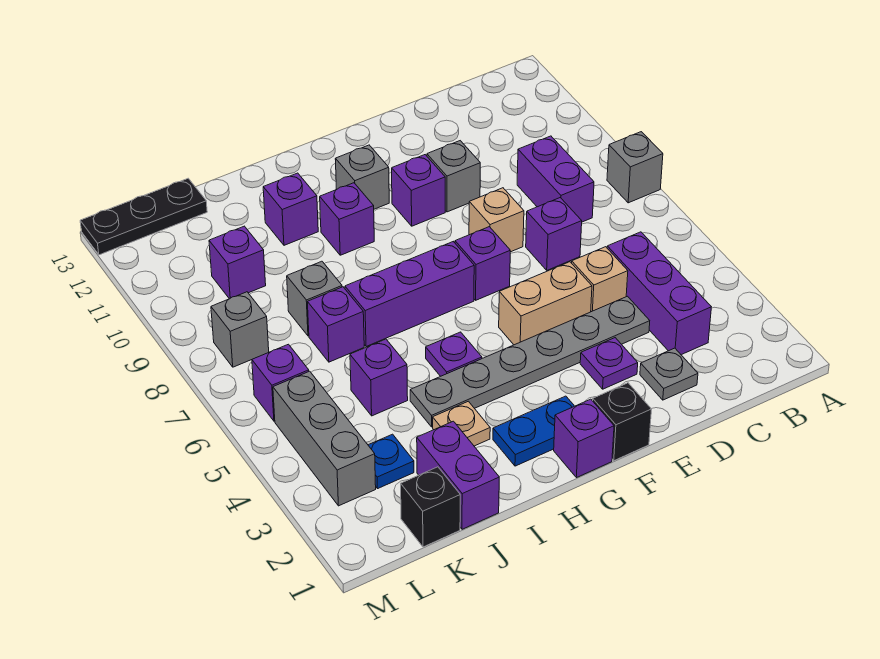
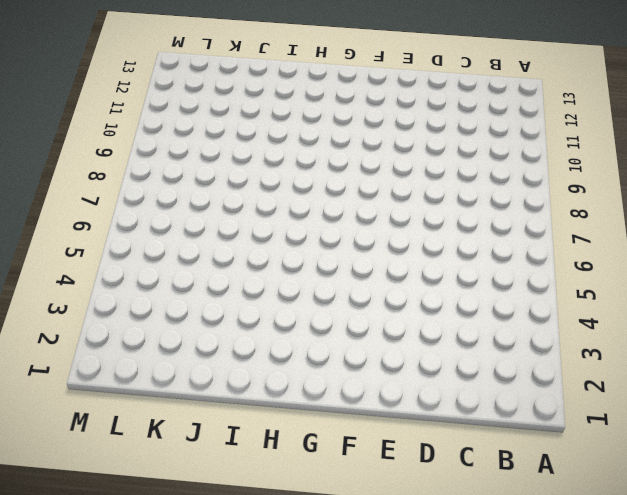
none -> grey brick A8 level 1
none -> purple brick C3:C5 level 1
none -> purple brick C8:C9 level 1
none -> grey plate D2 level 1

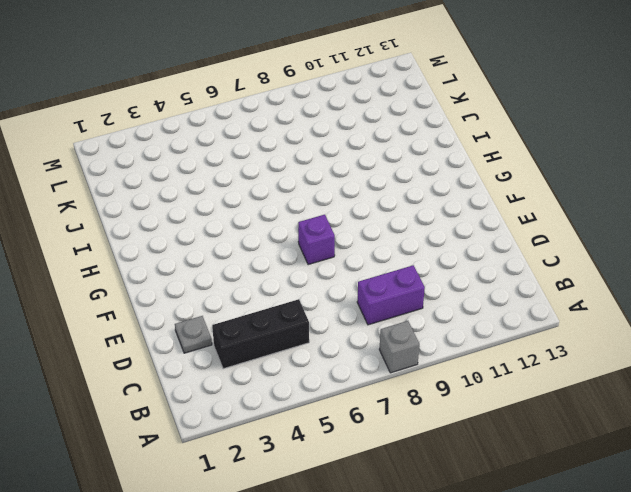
black brick C3:C5 level 1 -> purple brick C3:C5 level 1
none -> grey plate D4:I4 level 1
none -> tan brick D5 level 1
none -> purple brick D7 level 1
none -> purple plate E3 level 1

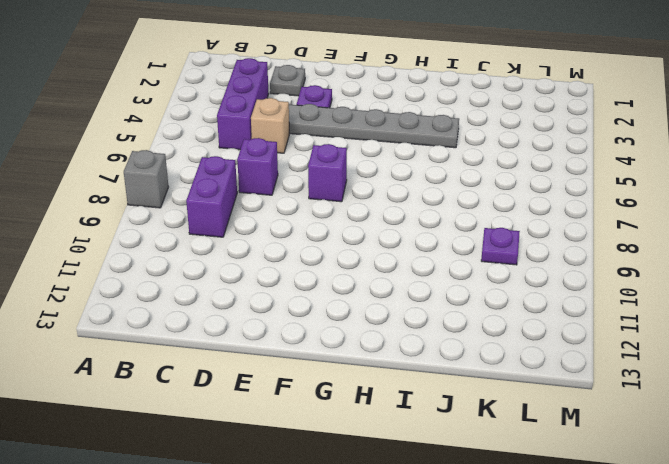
purple plate K9 level 1 -> purple plate H5 level 1
none -> tan brick E5:F5 level 1
none -> tan brick E8 level 1
none -> grey brick E10 level 1
none -> black brick F1 level 1

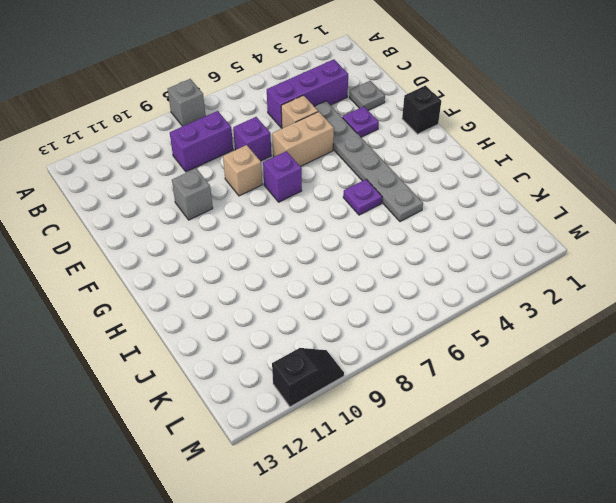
tan brick E5:E6 level 1 -> tan brick E5:F5 level 1
black slope M10:M11 level 1 top 11 -> none
none -> purple brick F10 level 1
none -> purple brick G1 level 1
none -> blue plate G2:H2 level 1
none -> purple brick G7:I7 level 1

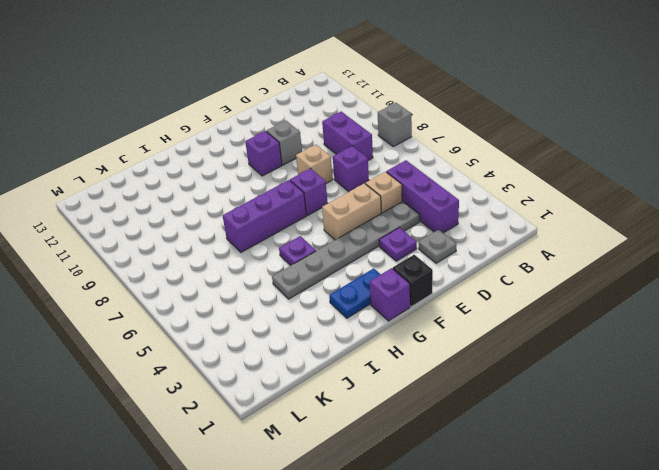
none -> grey brick G11 level 1
none -> purple brick H10 level 1
none -> tan plate I3 level 1
none -> purple brick I11 level 1

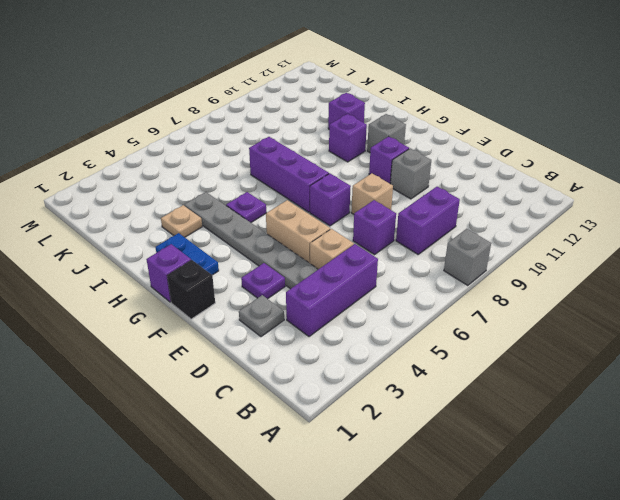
none -> purple brick J1:J2 level 1
none -> purple brick J5 level 1
none -> purple brick J7 level 1
none -> grey brick J8 level 1

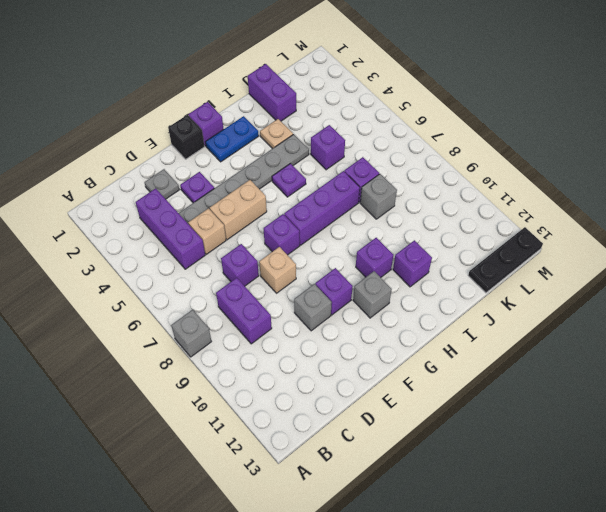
none -> black brick K1 level 1
none -> blue plate K3 level 1
none -> purple brick K10 level 1
none -> grey brick L3:L5 level 1

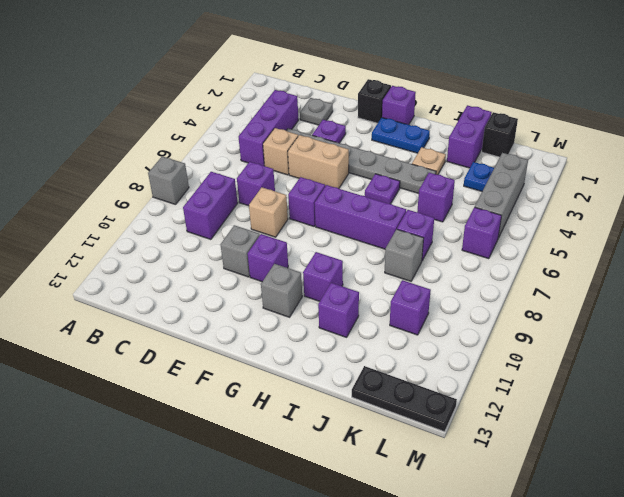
none -> grey brick L8 level 1

